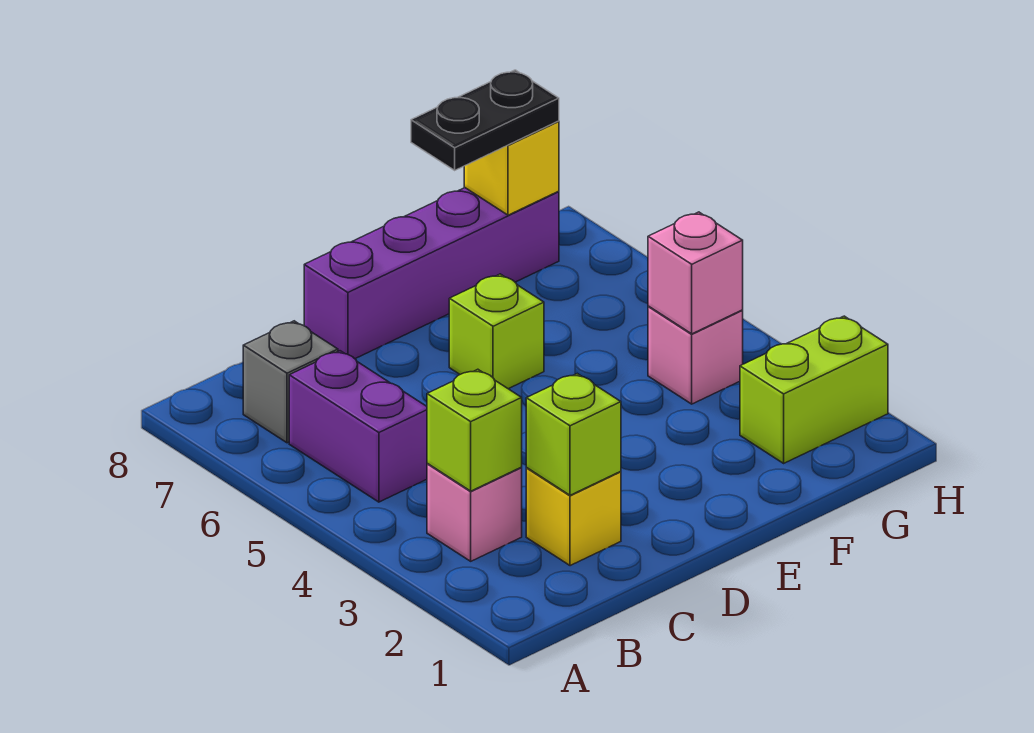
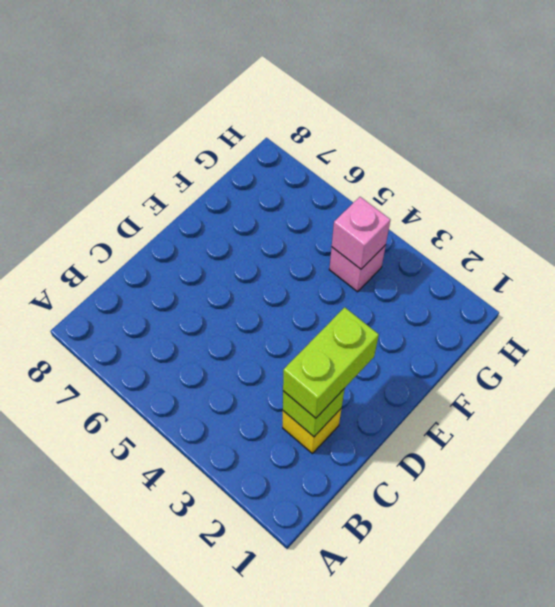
lime brick C2:D2 level 3 -> lime brick G2:H2 level 1
none -> pink brick B3 level 1
none -> purple brick B5:B6 level 1
none -> grey brick B7 level 1

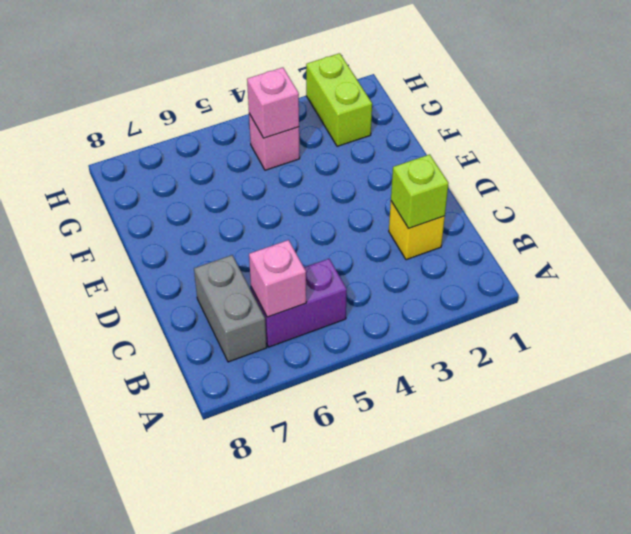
pink brick B6 level 2 -> pink brick B3 level 1
grey brick B7:C7 level 1 -> grey brick B7 level 1
none -> purple brick D8:G8 level 1
none -> lime brick E6 level 1
none -> lime brick B3 level 2

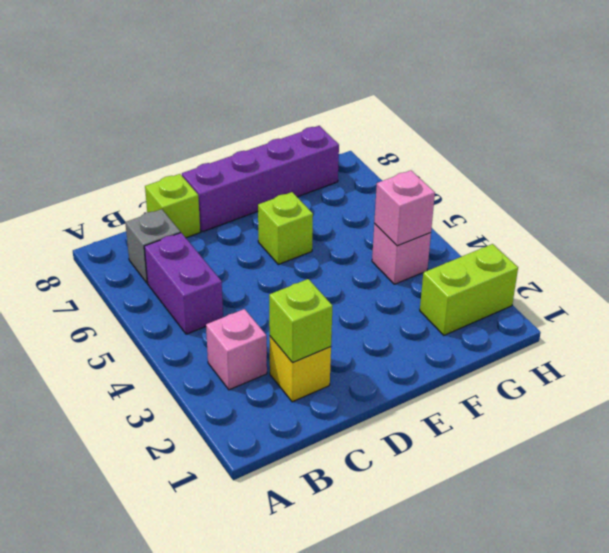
lime brick C8 level 1 -> lime brick B3 level 2
none -> yellow brick G8 level 2
none -> black plate F8:G8 level 3

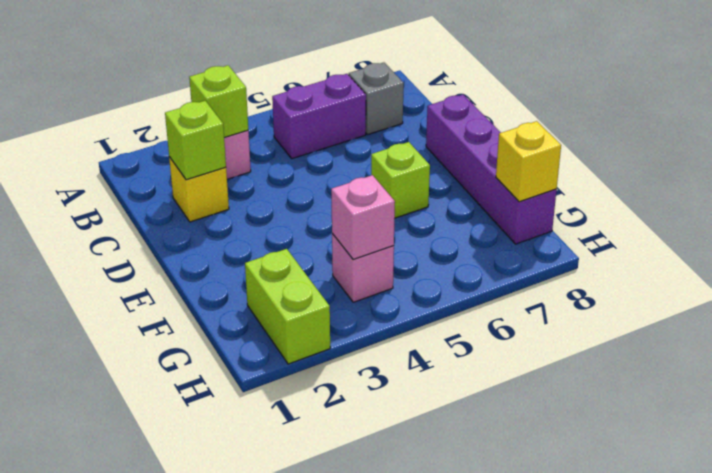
none -> black plate F8:G8 level 3

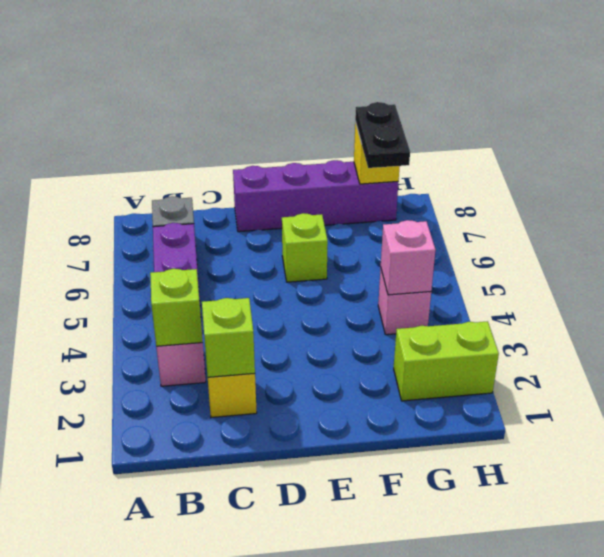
black plate G7:G8 level 3 -> black plate F8:G8 level 3

